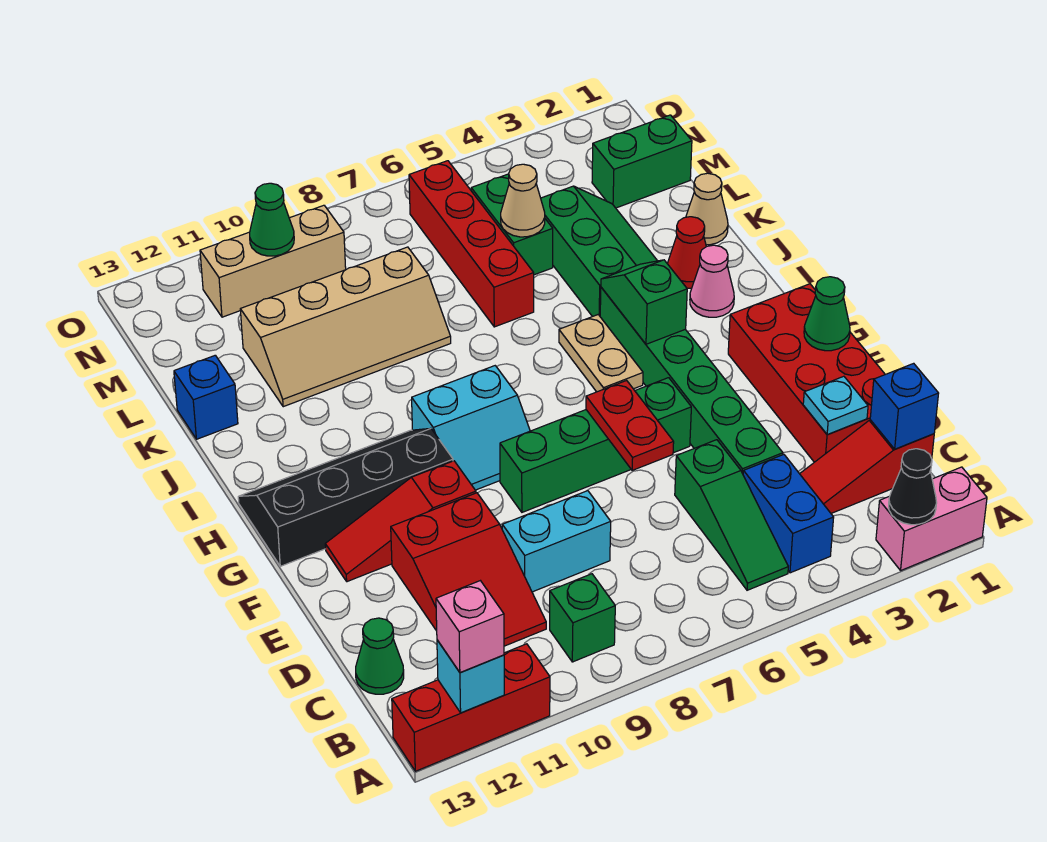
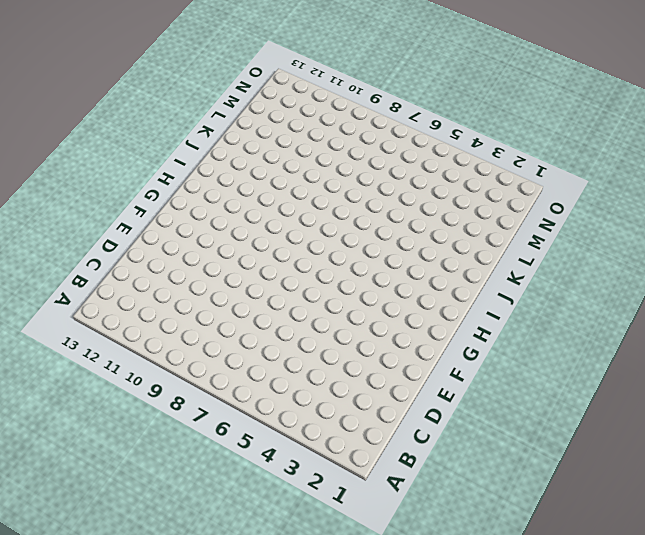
none -> pink brick A1:A2 level 1
none -> red brick A11:A13 level 1
none -> blue brick B4:C4 level 1
none -> green slope B5:D5 level 1 top D

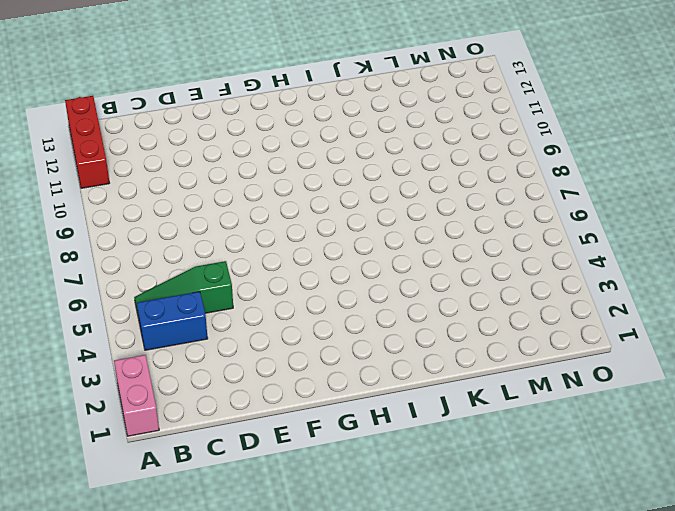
none -> green brick B9 level 1
none -> red slope C1:C3 level 1 top 1
none -> red slope C10:E11 level 1 top E
none -> green cone C13 level 1

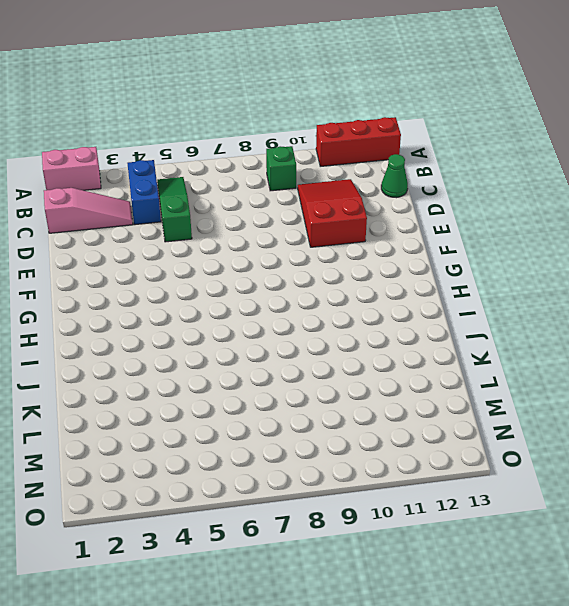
pink slope C1:C3 level 1 top 1 -> red slope C1:C3 level 1 top 1
none -> red brick D1:G2 level 1
none -> green brick D4:I4 level 1
none -> cyan brick D8:D9 level 1
none -> green brick F5:F8 level 1

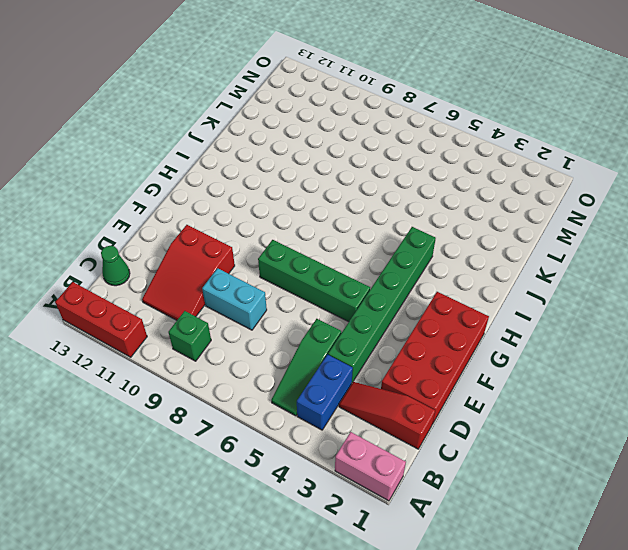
none -> red slope F10:F12 level 1 top 10
none -> cyan slope G8:H9 level 1 top H
none -> black slope G10:H13 level 1 top G
none -> tan plate H5:I5 level 1

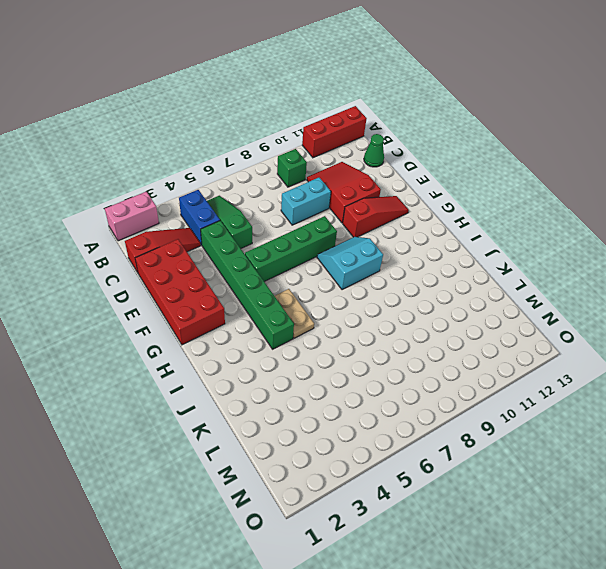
none -> black slope G10:H13 level 1 top G
none -> pink cone I2 level 1
none -> red cone J2 level 1
none -> green slope J3:L4 level 1 top 4

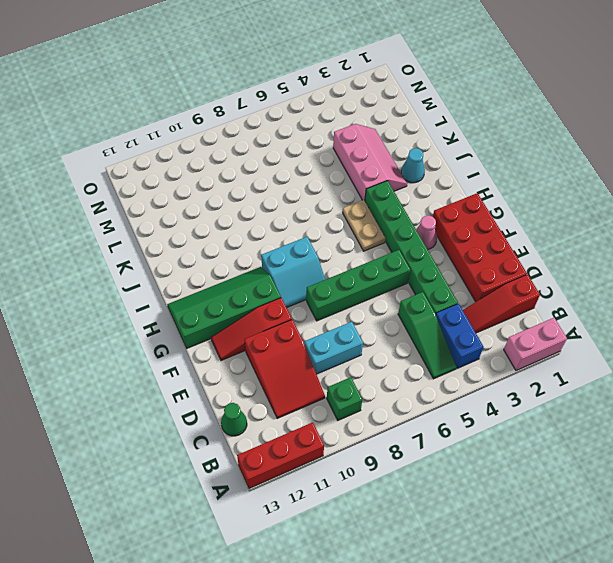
pink cone G3 level 1 -> pink cone I2 level 1
green slope G10:H13 level 1 top G -> black slope G10:H13 level 1 top G
cyan cone J2 level 1 -> red cone J2 level 1
pink slope J3:L4 level 1 top 4 -> green slope J3:L4 level 1 top 4
none -> tan cone K1 level 1
none -> red brick K6:N6 level 1
none -> tan slope K8:L11 level 1 top L
none -> blue brick K13 level 1

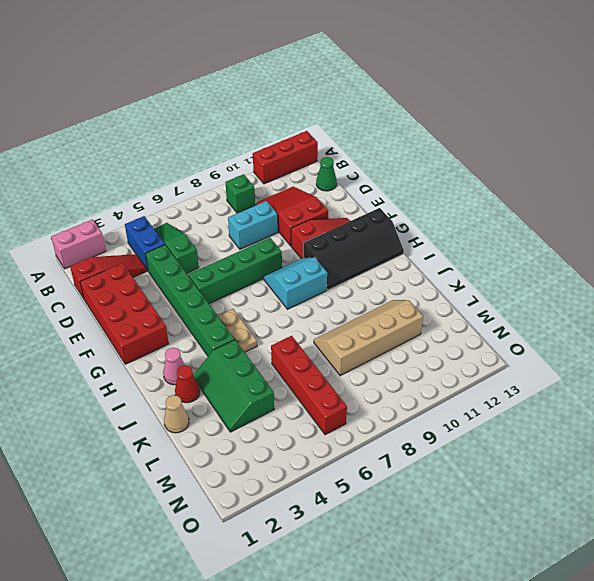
none -> blue brick K13 level 1
none -> green brick L5:M5 level 1
none -> green brick M1:M2 level 1
none -> tan brick N9:N11 level 1

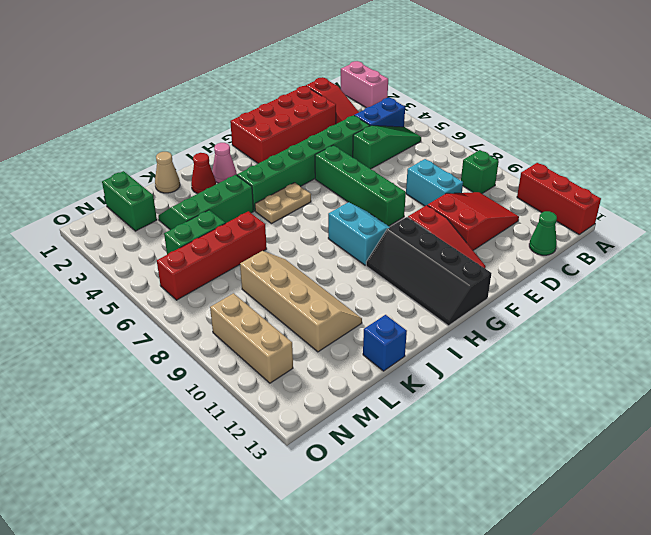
none -> black cone A2 level 2
none -> cyan brick A12 level 2
none -> blue brick C1 level 2
none -> cyan plate D2 level 2

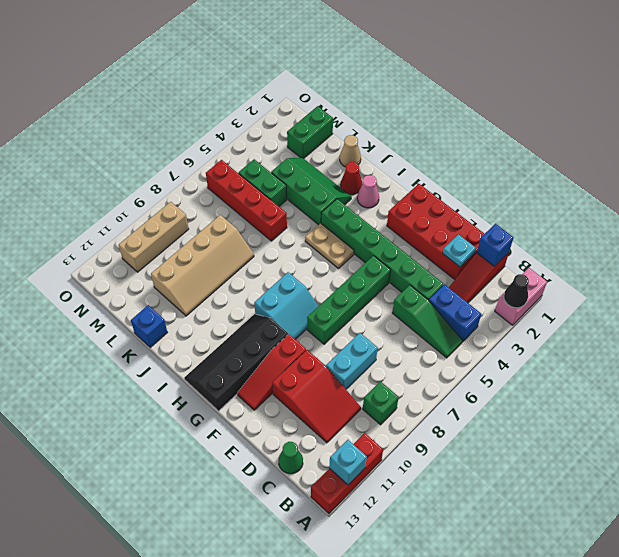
none -> red plate E6:F6 level 2
none -> green cone F1 level 2
none -> green slope H4:I4 level 2 top H
none -> tan cone L5 level 2

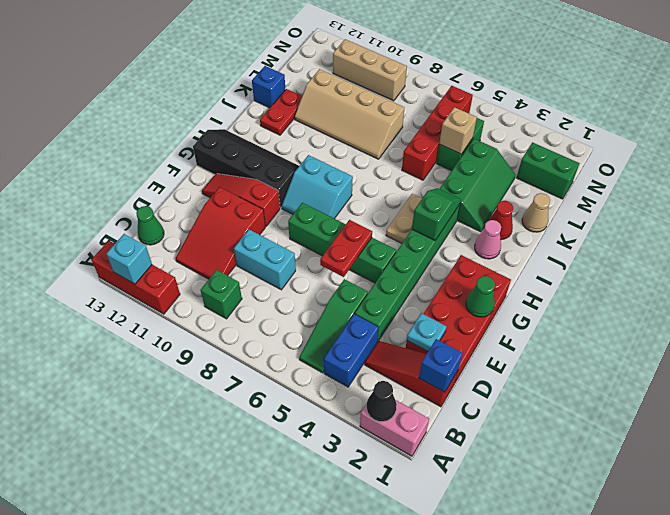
red plate J12:K12 level 1 -> none
tan brick L5 level 2 -> tan cone L5 level 2
none -> green cone N10 level 2
none -> pink brick A12 level 3

